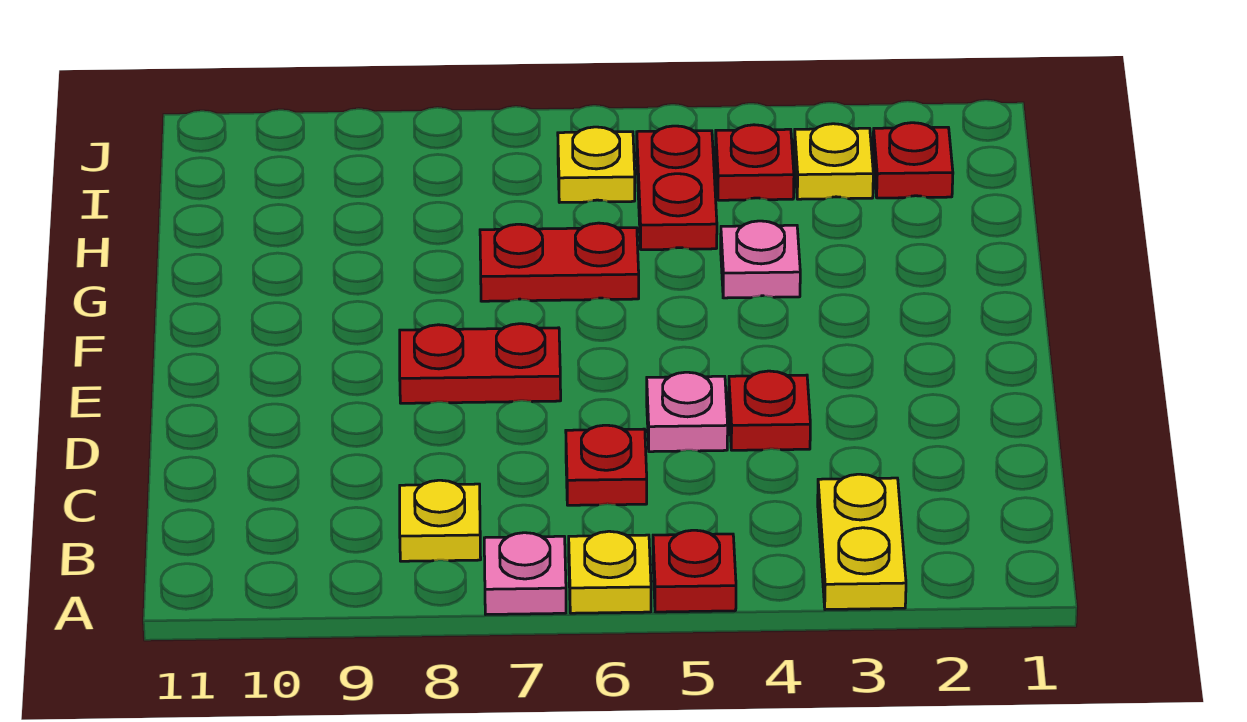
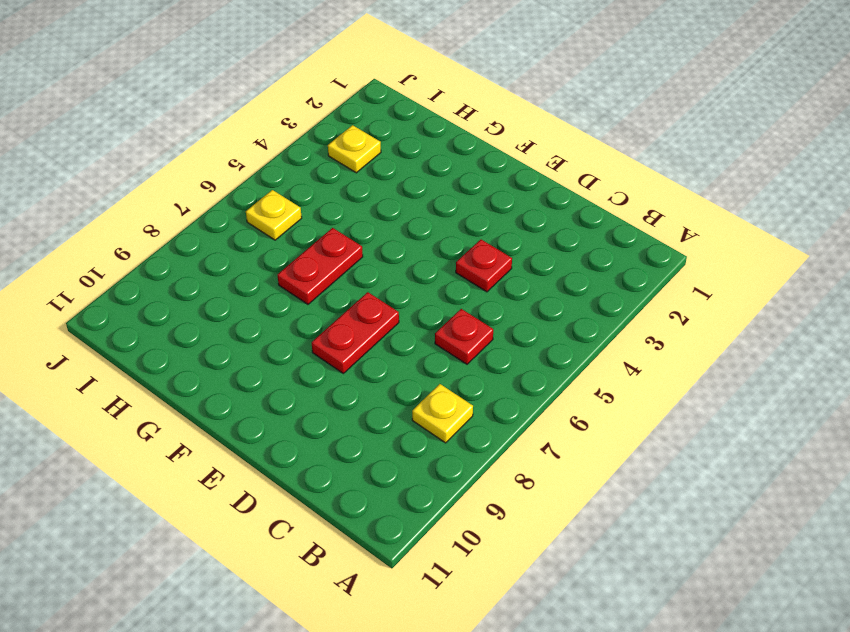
none -> yellow plate A3:B3 level 1
none -> red plate A5 level 1
none -> yellow plate A6 level 1

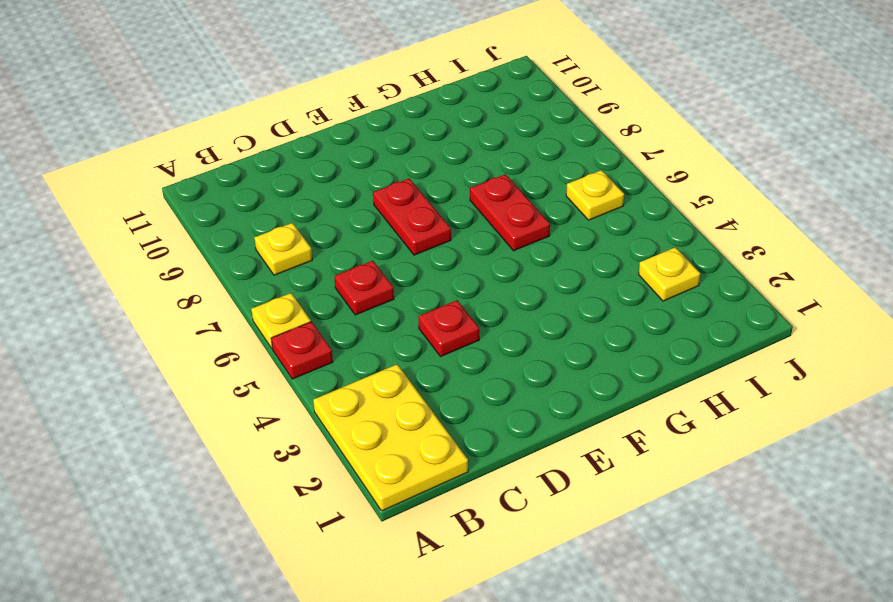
yellow plate A1:B3 level 1 -> yellow plate A3:B3 level 1
none -> pink plate A7 level 1
none -> pink plate D5 level 1
none -> pink plate G4 level 1

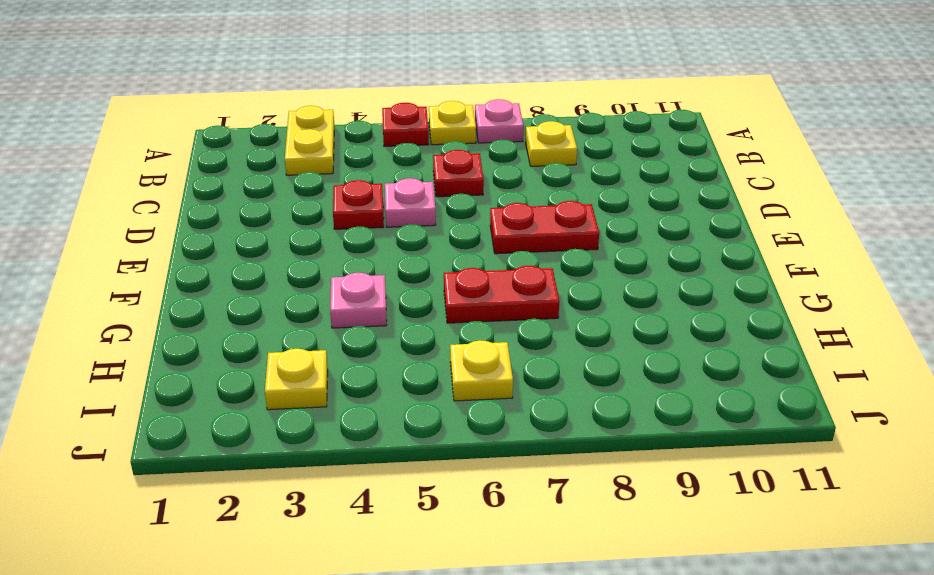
none -> red plate H5:I5 level 1
none -> red plate I2 level 1
none -> red plate I4 level 1

